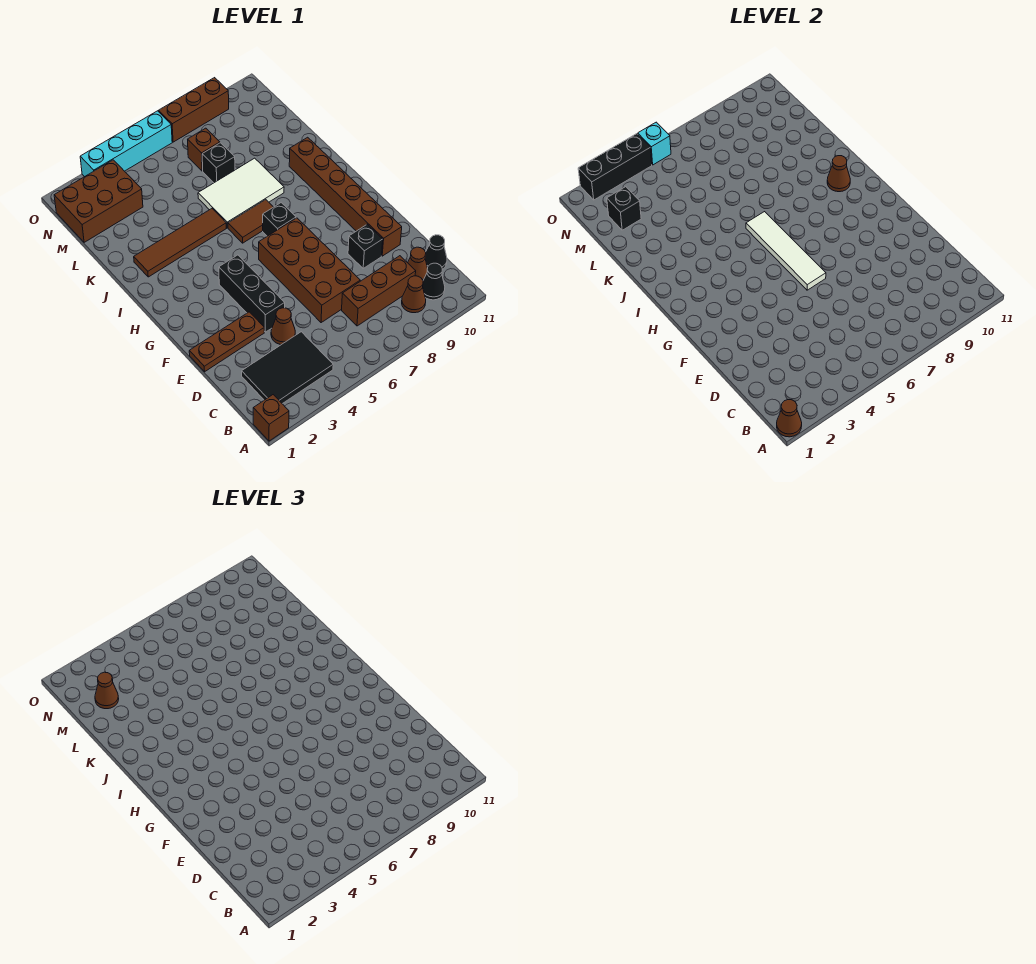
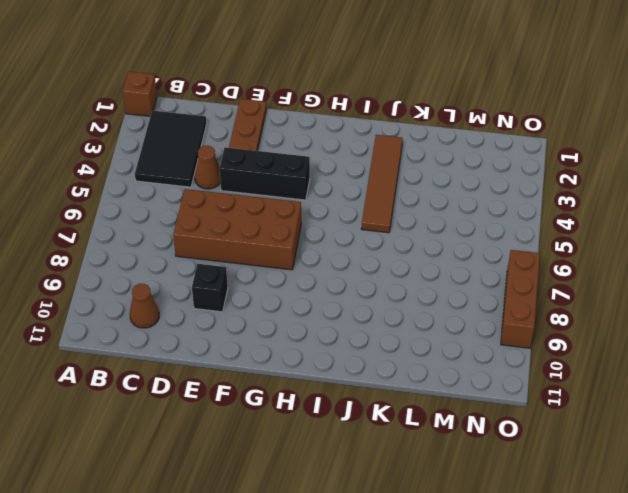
none -> brown cone B9 level 1
none -> black cone B10 level 1
none -> brown brick C7:C9 level 1

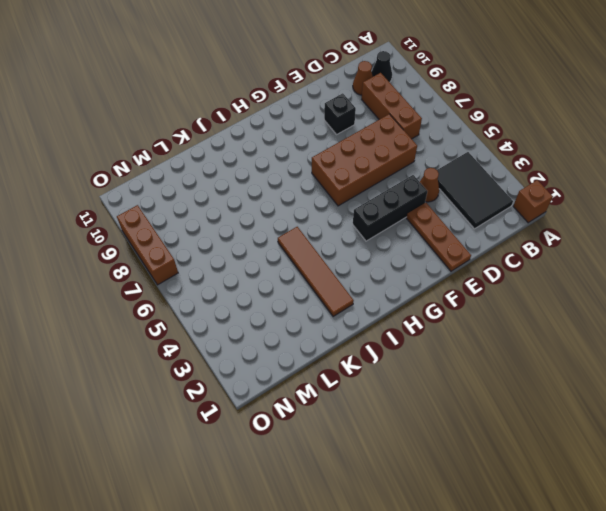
none -> brown cone B9 level 1
none -> black cone C11 level 1
none -> brown brick E10:J10 level 1

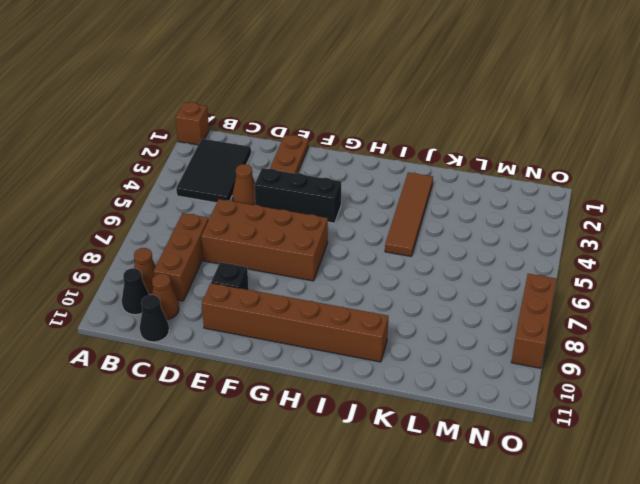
none -> black brick H7 level 1
none -> brown tile I6:I7 level 1
none -> white tile J6:K8 level 1

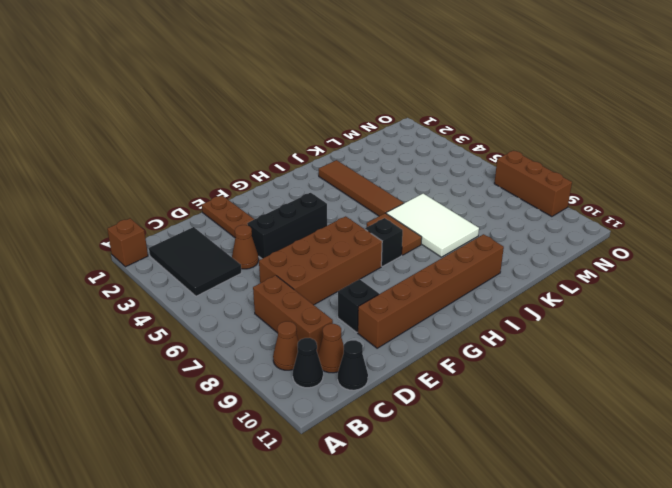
none -> black brick L7 level 1
none -> brown brick M1:N3 level 1
none -> brown brick M7 level 1

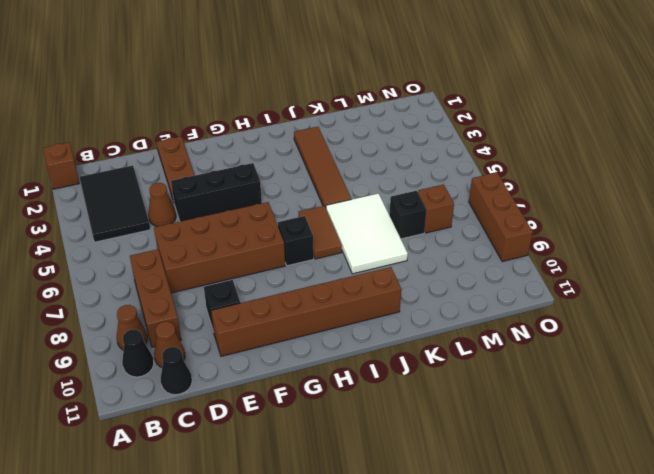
none -> brown brick M1:N3 level 1
none -> cyan brick O3:O6 level 1
none -> brown cone A1 level 2

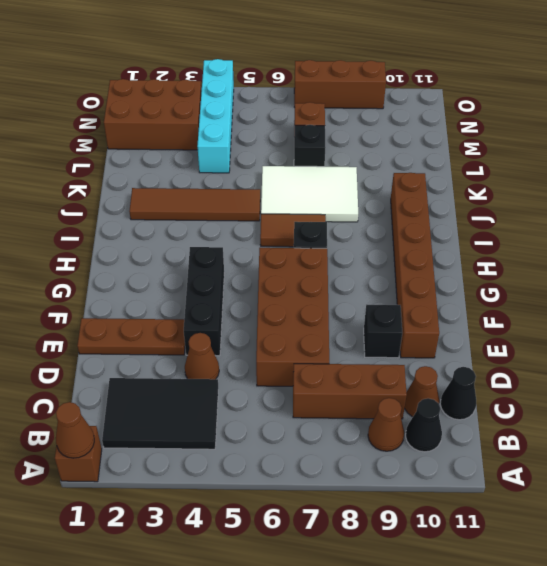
cyan brick L4:O4 level 1 -> cyan brick O3:O6 level 1
none -> white tile F6:I6 level 2
none -> brown cone I10 level 2
none -> black brick M2 level 2

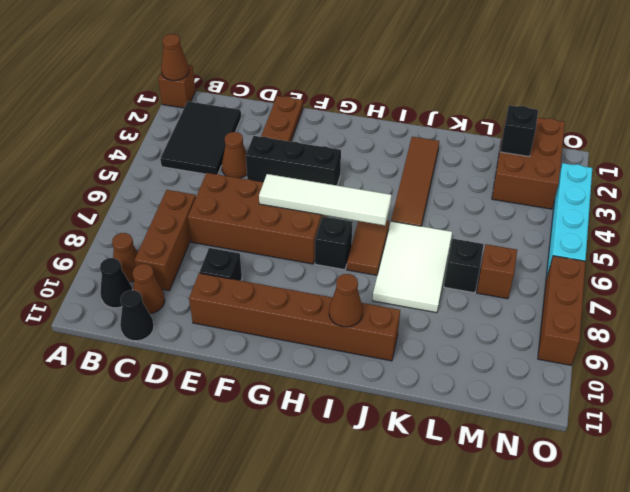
none -> black brick O2:O4 level 2
none -> cyan brick O5 level 2
none -> brown cone M2 level 3

